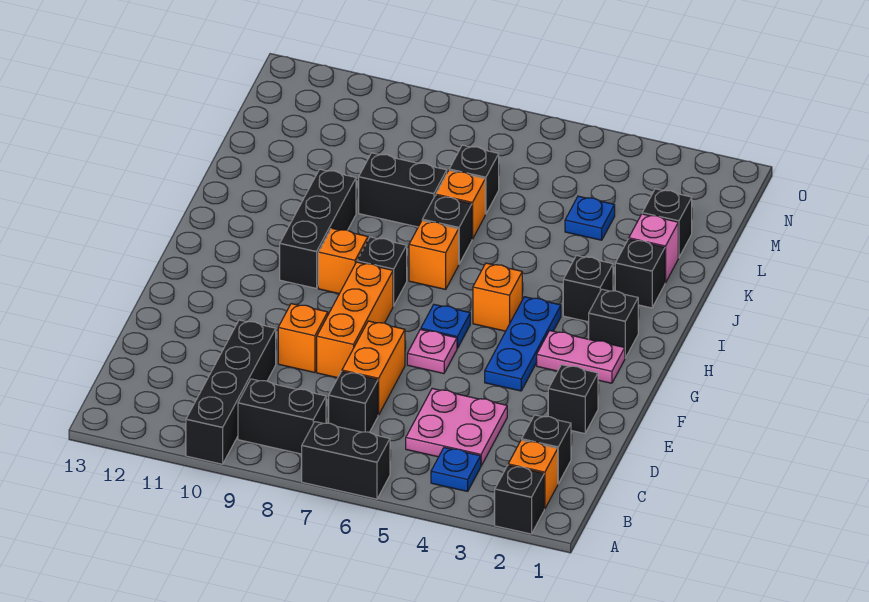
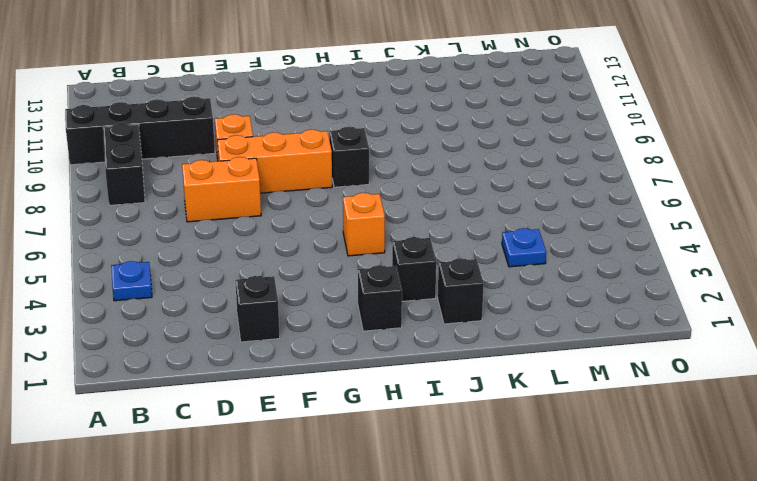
none -> black brick A2 level 1
none -> black brick A6:A7 level 1
none -> orange brick B2 level 1
none -> black brick C2 level 1

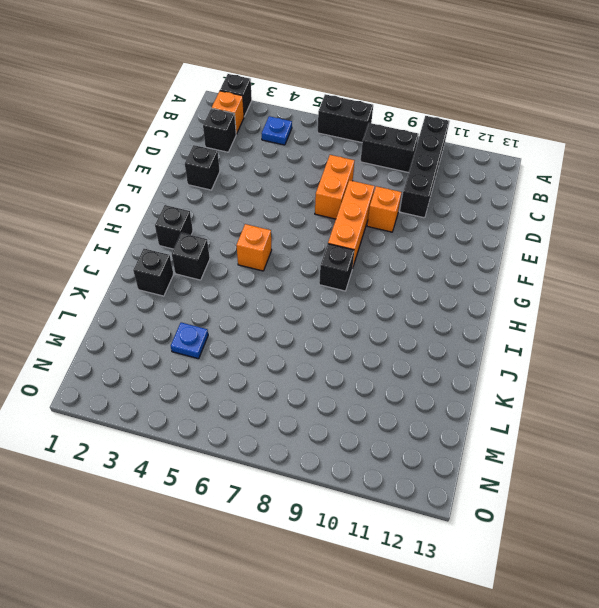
none -> pink plate C4:D5 level 1
none -> black brick C7 level 1
none -> blue plate F4:H4 level 1
none -> pink plate F6 level 1

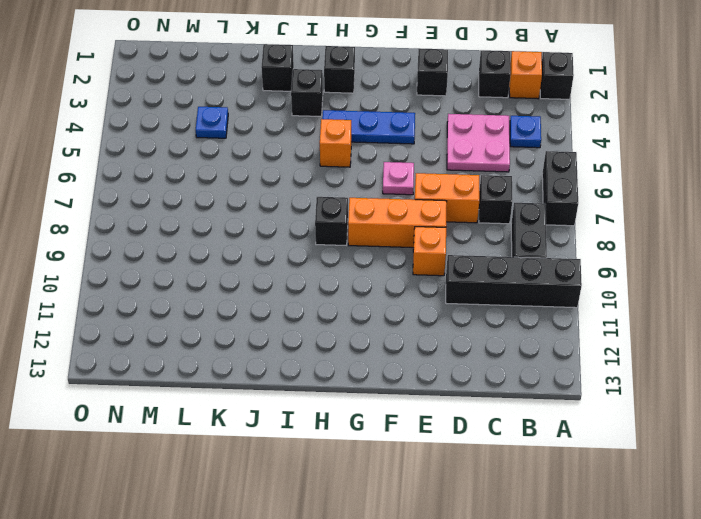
none -> pink plate G2:G3 level 1
none -> blue plate G6 level 1
none -> orange brick H9 level 1
none -> black brick H10:J10 level 1

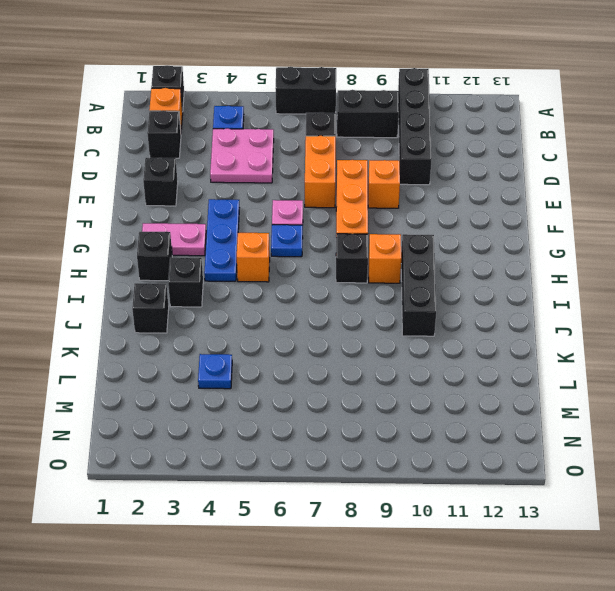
none -> orange brick I7 level 1
none -> black brick J7 level 1
none -> pink brick K2 level 1
none -> orange brick K7 level 1

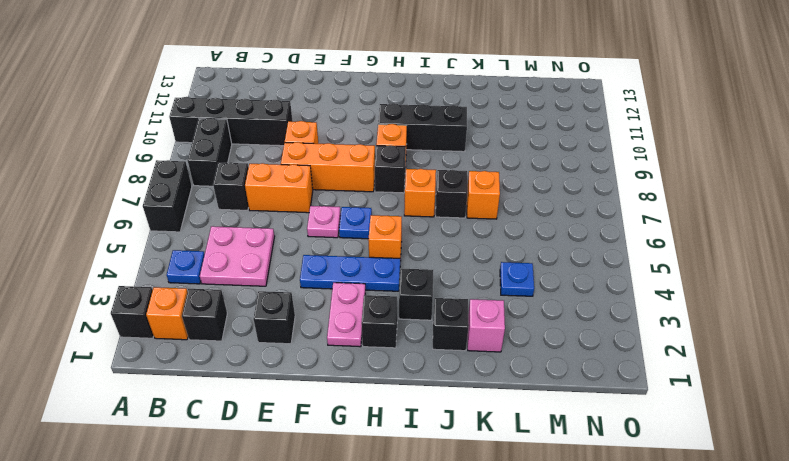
none -> black brick K8:K9 level 1
none -> black brick L2 level 1
none -> black brick L7 level 1

